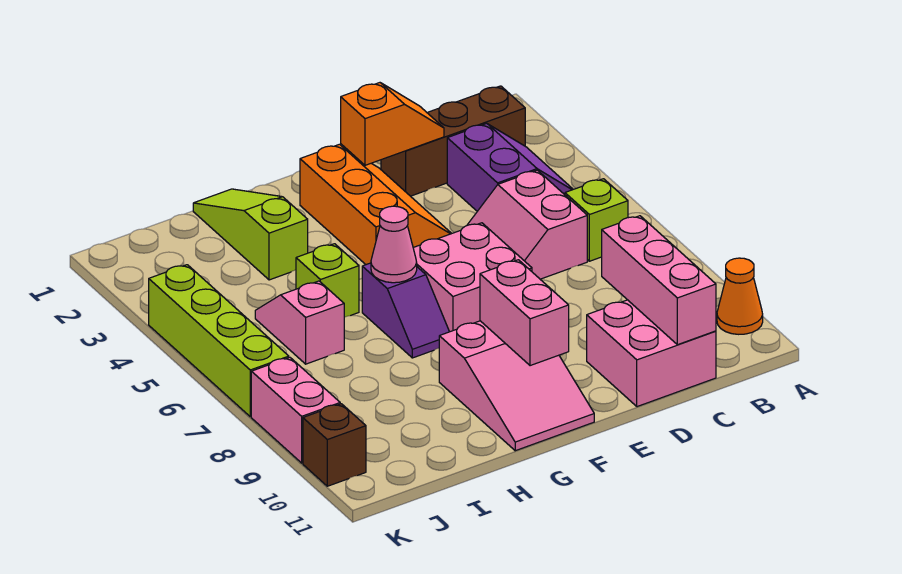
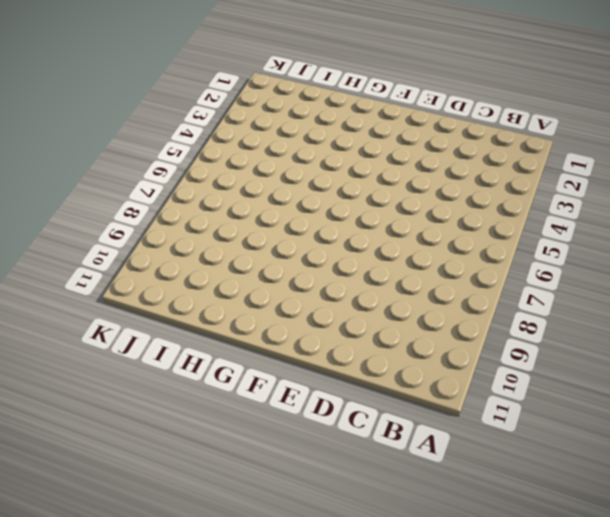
none -> orange cone A10 level 1
none -> brown brick B2:D2 level 1
none -> purple slope B3:C4 level 1 top C

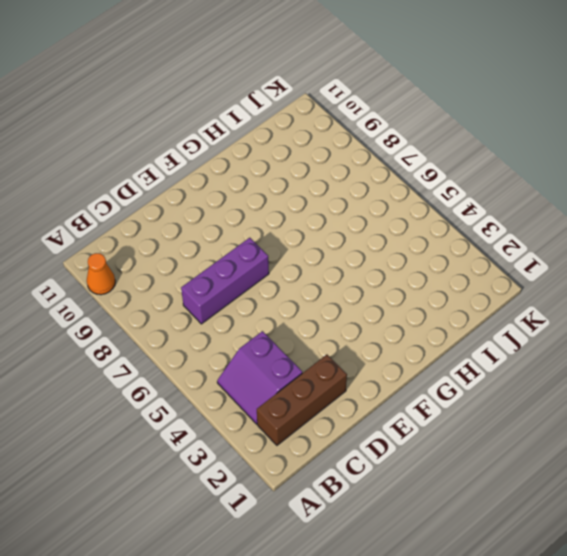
purple brick C7:E7 level 1 -> pink brick E6:F7 level 1
none -> lime brick B6 level 1
none -> pink slope C5:D6 level 1 top C
none -> pink brick C10:D11 level 1

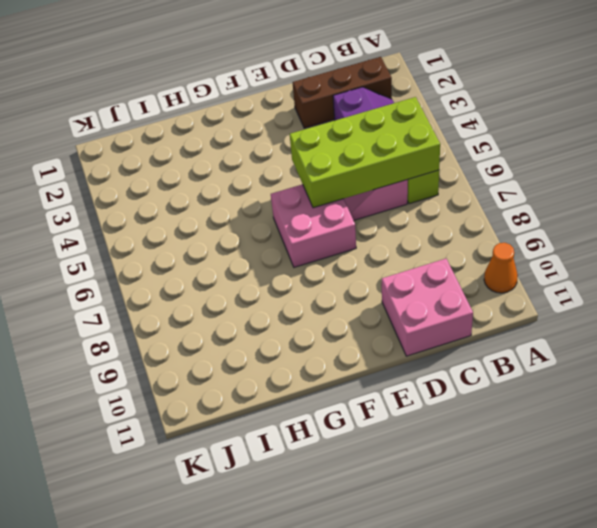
lime brick B5:E6 level 2 -> none
none -> orange slope E2:F4 level 1 top F
none -> pink slope F9:G11 level 1 top 9
none -> purple slope G6:G7 level 1 top 6

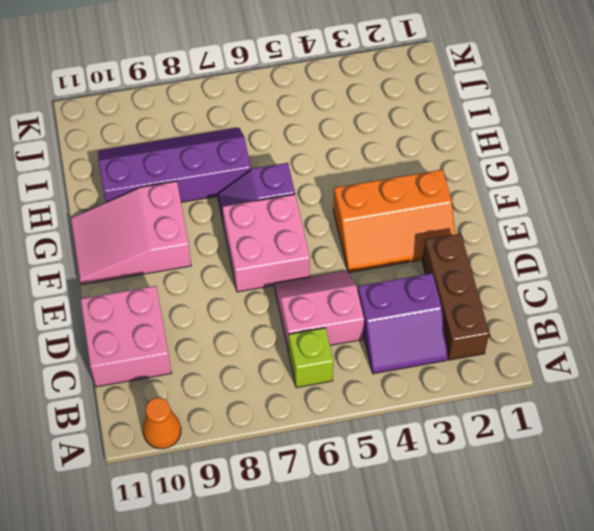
purple slope H7:I10 level 1 top H -> none
none -> lime slope H1:H3 level 1 top 3
none -> lime brick H5 level 1
none -> pink slope I5:I6 level 1 top 6

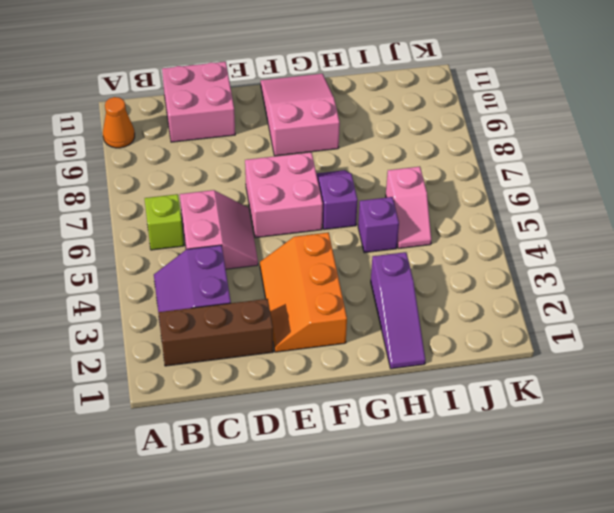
purple slope H1:H3 level 1 top 3 -> lime slope H1:H3 level 1 top 3
purple brick H5 level 1 -> lime brick H5 level 1
none -> lime brick K4:K7 level 1
none -> pink brick K8:K9 level 1
none -> brown brick K10 level 1

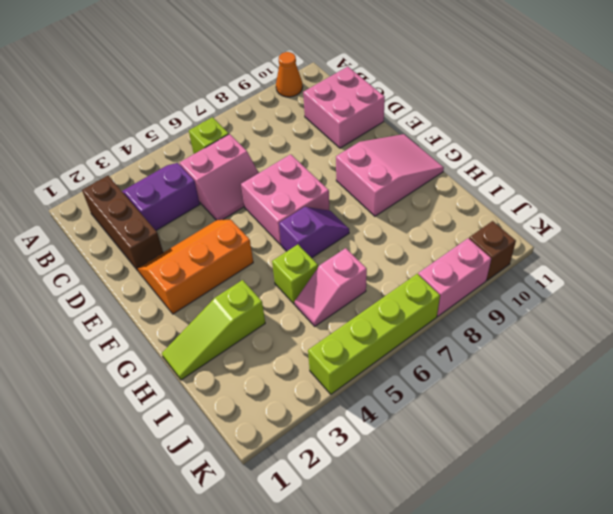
none -> pink brick C9:C11 level 2
none -> orange slope D2:E2 level 2 top E
none -> pink brick F9:F10 level 2

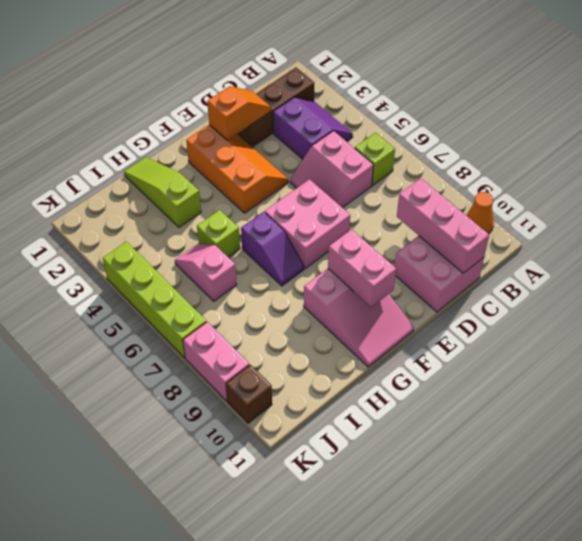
none -> pink cone G6 level 2

